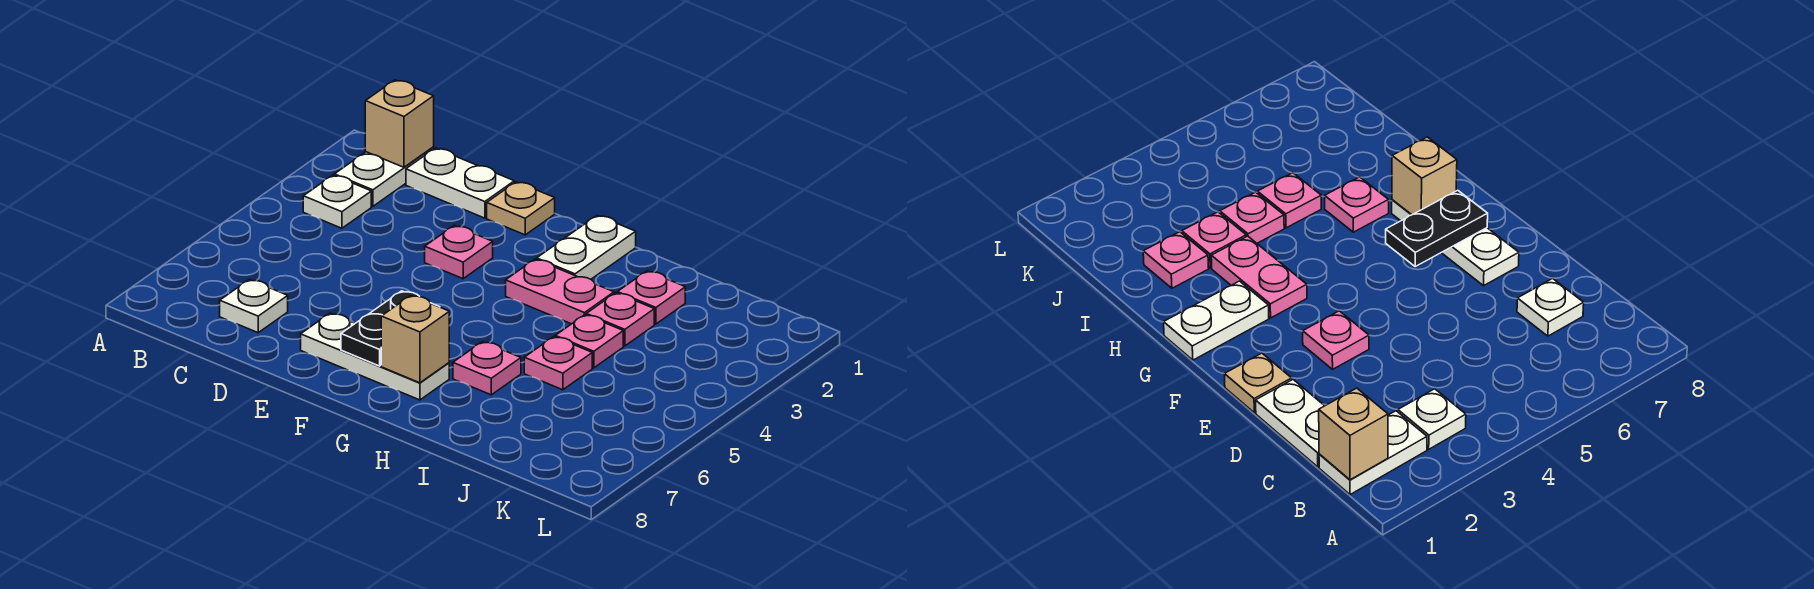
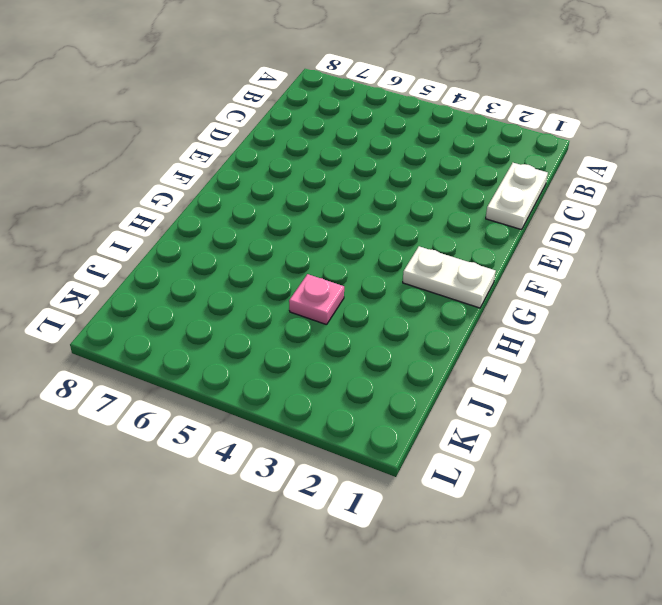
none -> white plate B1:B2 level 1
none -> white plate B3 level 1
none -> white plate C7 level 1

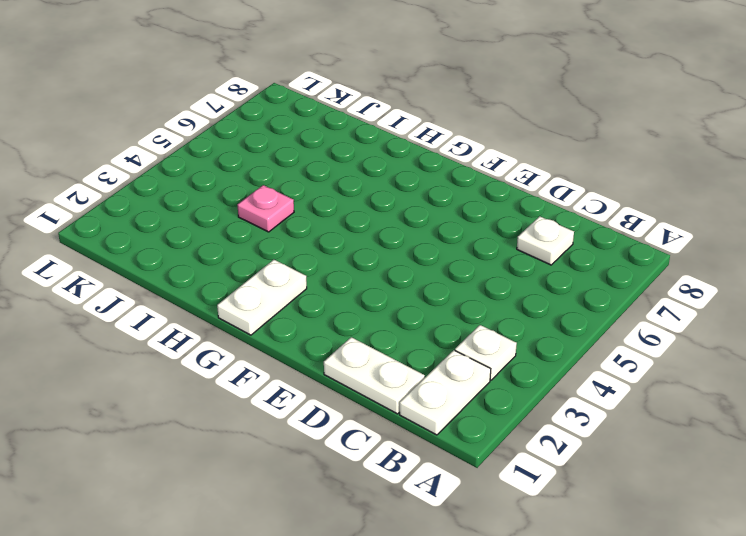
none -> tan plate E1 level 1
none -> pink plate E3 level 1
none -> white plate E7:G7 level 1

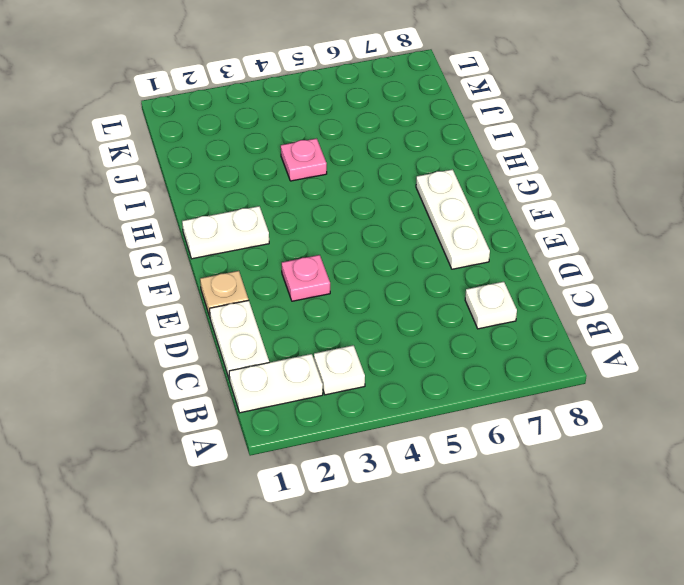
none -> pink plate G3:H3 level 1
none -> pink plate H6 level 1
none -> pink plate I2 level 1

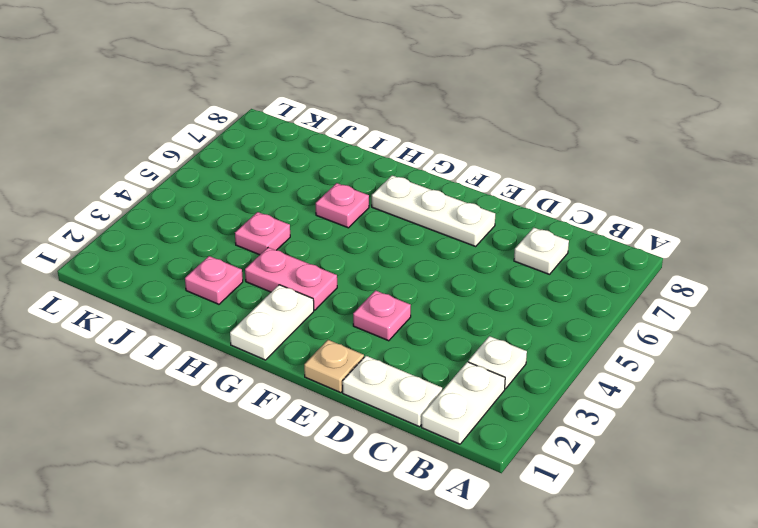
none -> pink plate I3 level 1
none -> pink plate I5 level 1
none -> tan brick B1 level 2

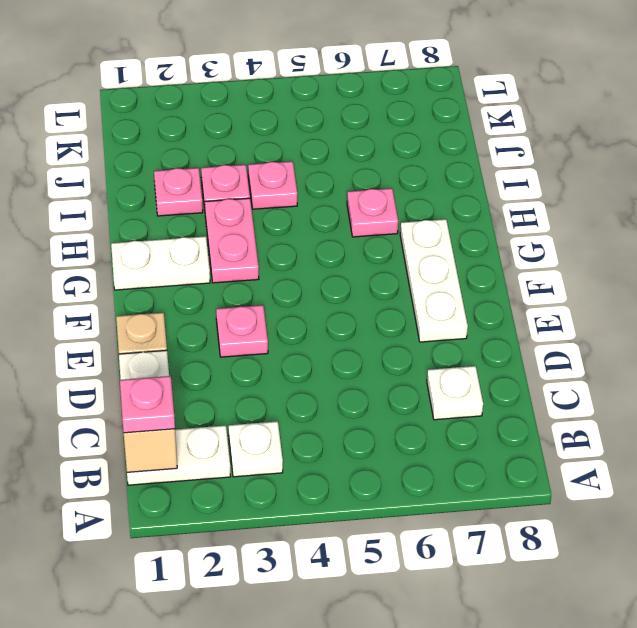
pink plate B1 level 3 -> pink plate I5 level 1
none -> black plate F6:F7 level 2
none -> tan brick G7 level 2

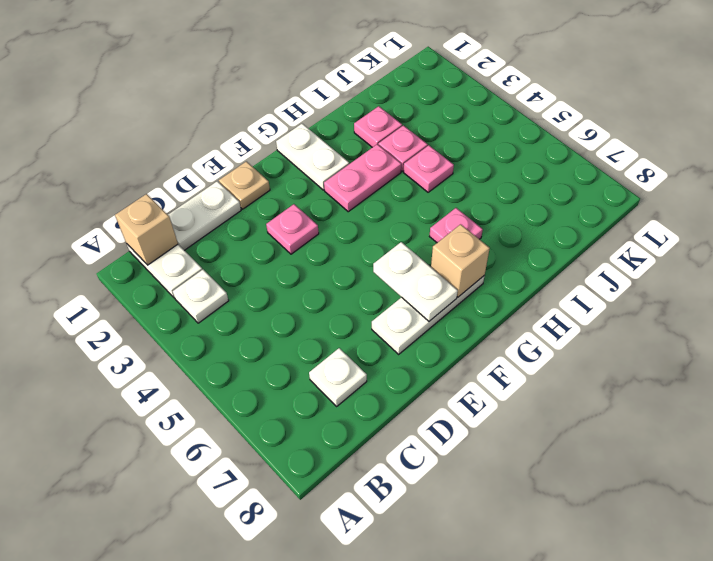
white plate F6:F7 level 2 -> black plate F6:F7 level 2
none -> pink plate I5 level 1

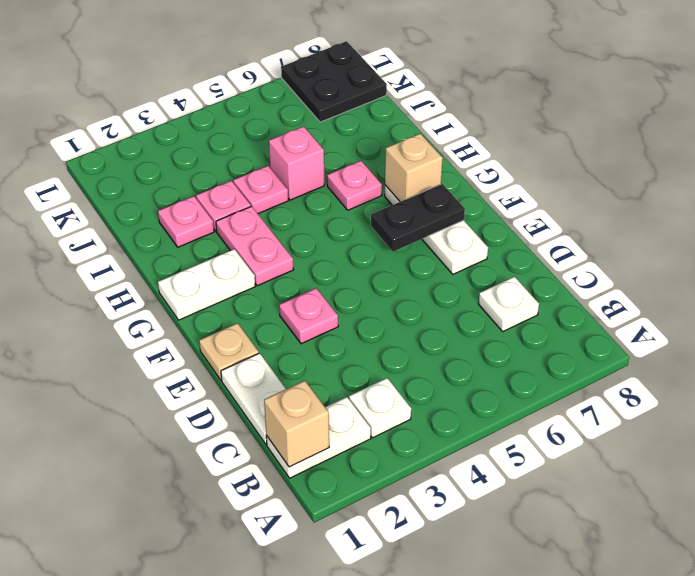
pink brick I5 level 1 -> pink plate I5 level 1
black plate K7:L8 level 1 -> none

